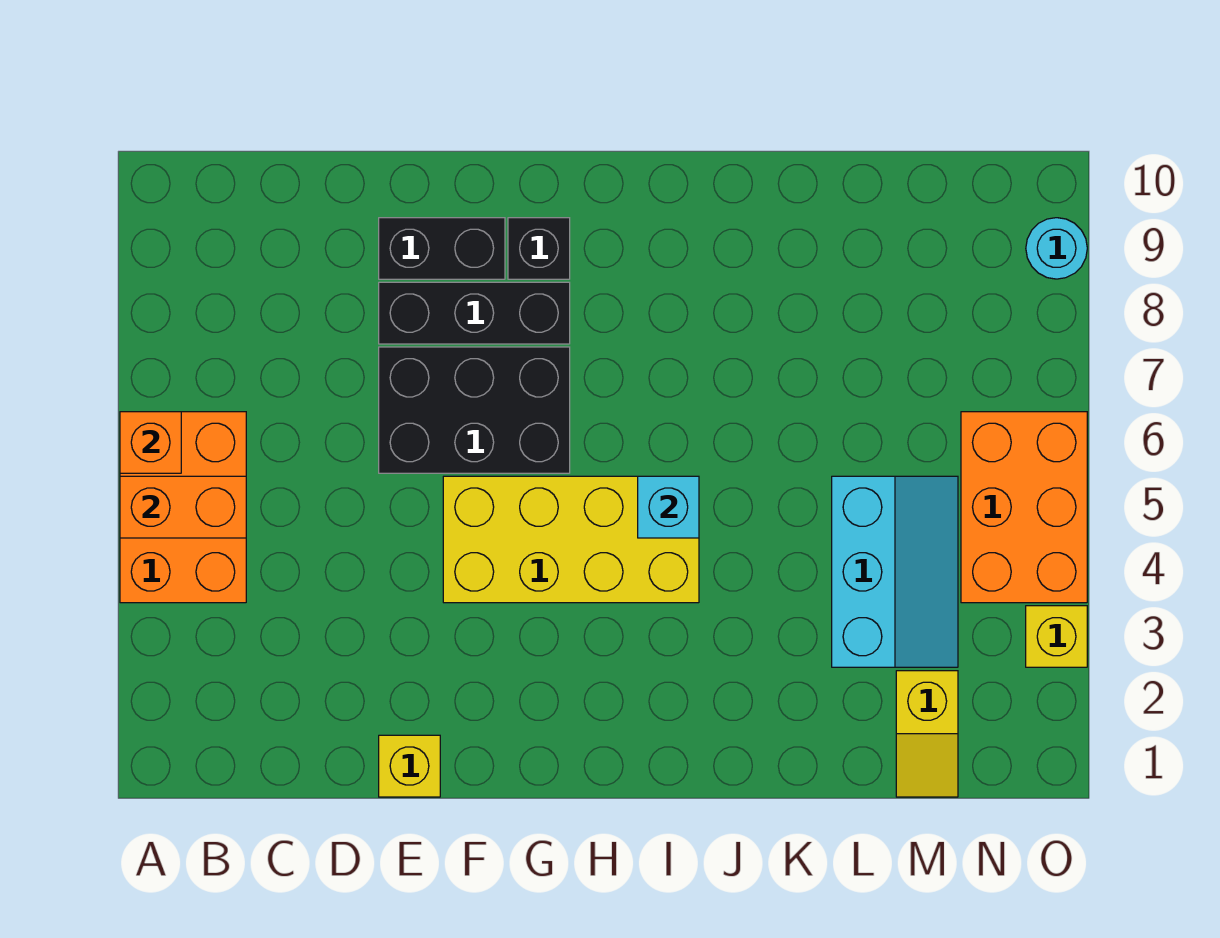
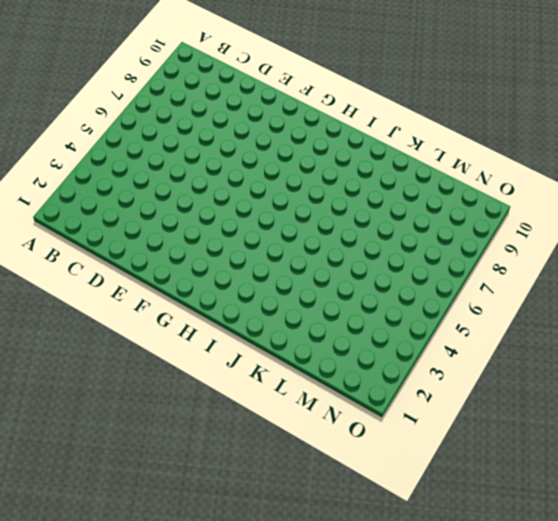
none -> orange brick A4:B6 level 1
none -> yellow brick E1 level 1
none -> black brick E6:G7 level 1

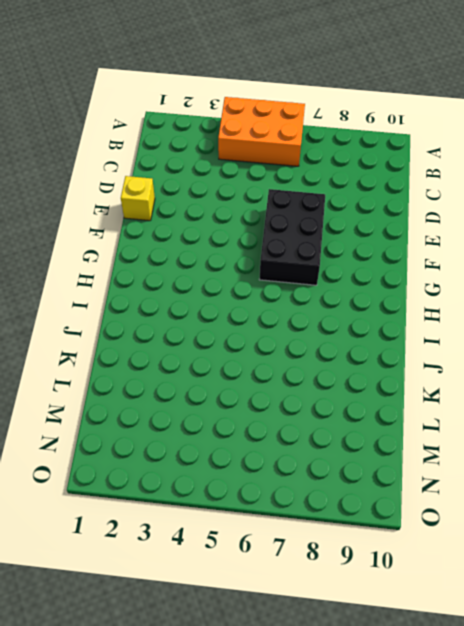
none -> black brick E8:G8 level 1
none -> black brick E9:F9 level 1
none -> yellow brick F4:I5 level 1

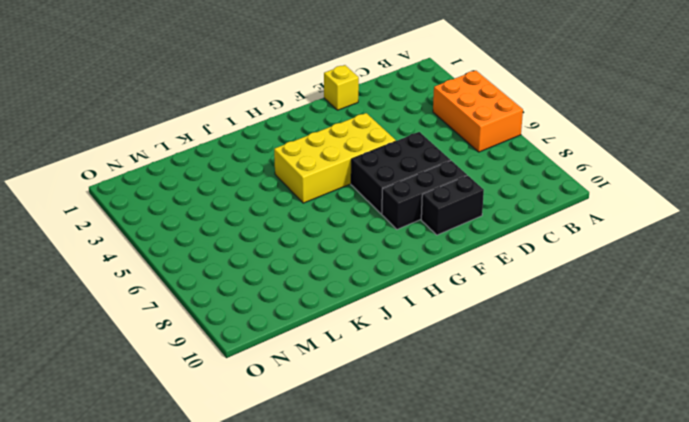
none -> black brick G9 level 1
none -> cyan slope L3:M5 level 1 top L
none -> yellow slope M1:M2 level 1 top 2

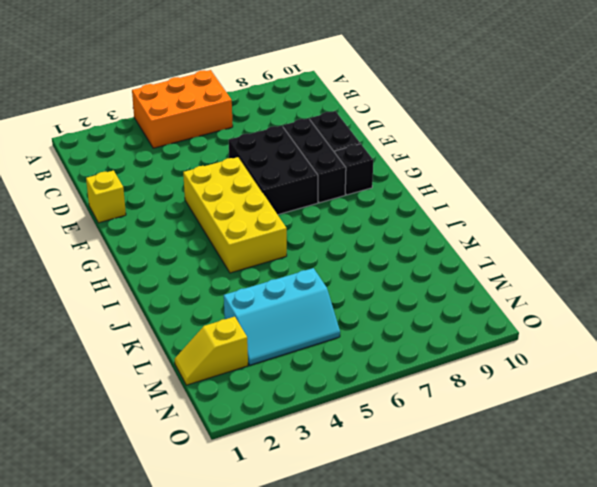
none -> orange brick N4:O6 level 1
none -> yellow brick O3 level 1
none -> cyan round brick O9 level 1

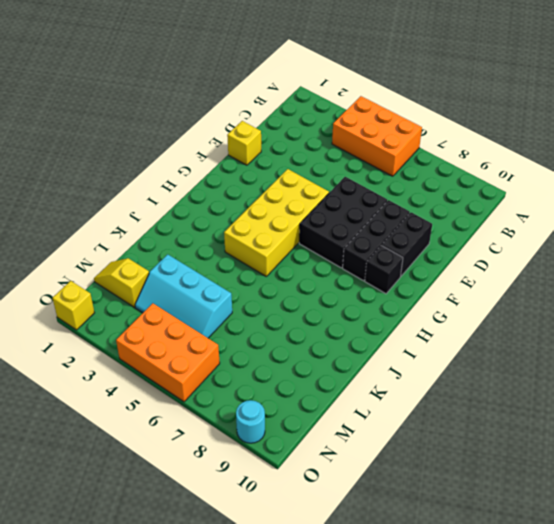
yellow brick O1 level 1 -> yellow brick O3 level 1
none -> orange brick A5:B5 level 2
none -> orange brick A6 level 2
none -> cyan brick I5 level 2

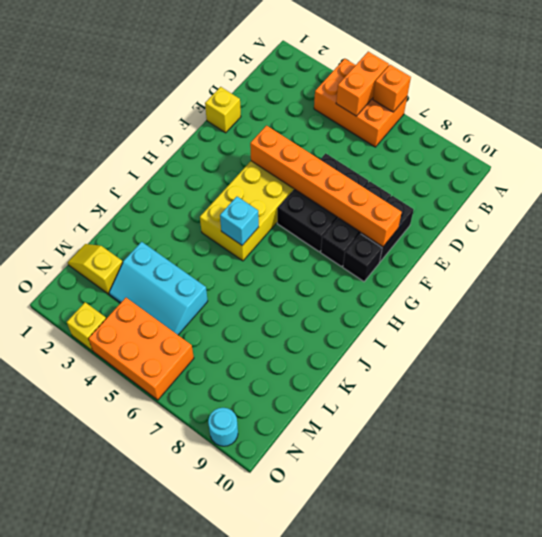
orange brick F4:F9 level 2 -> none

